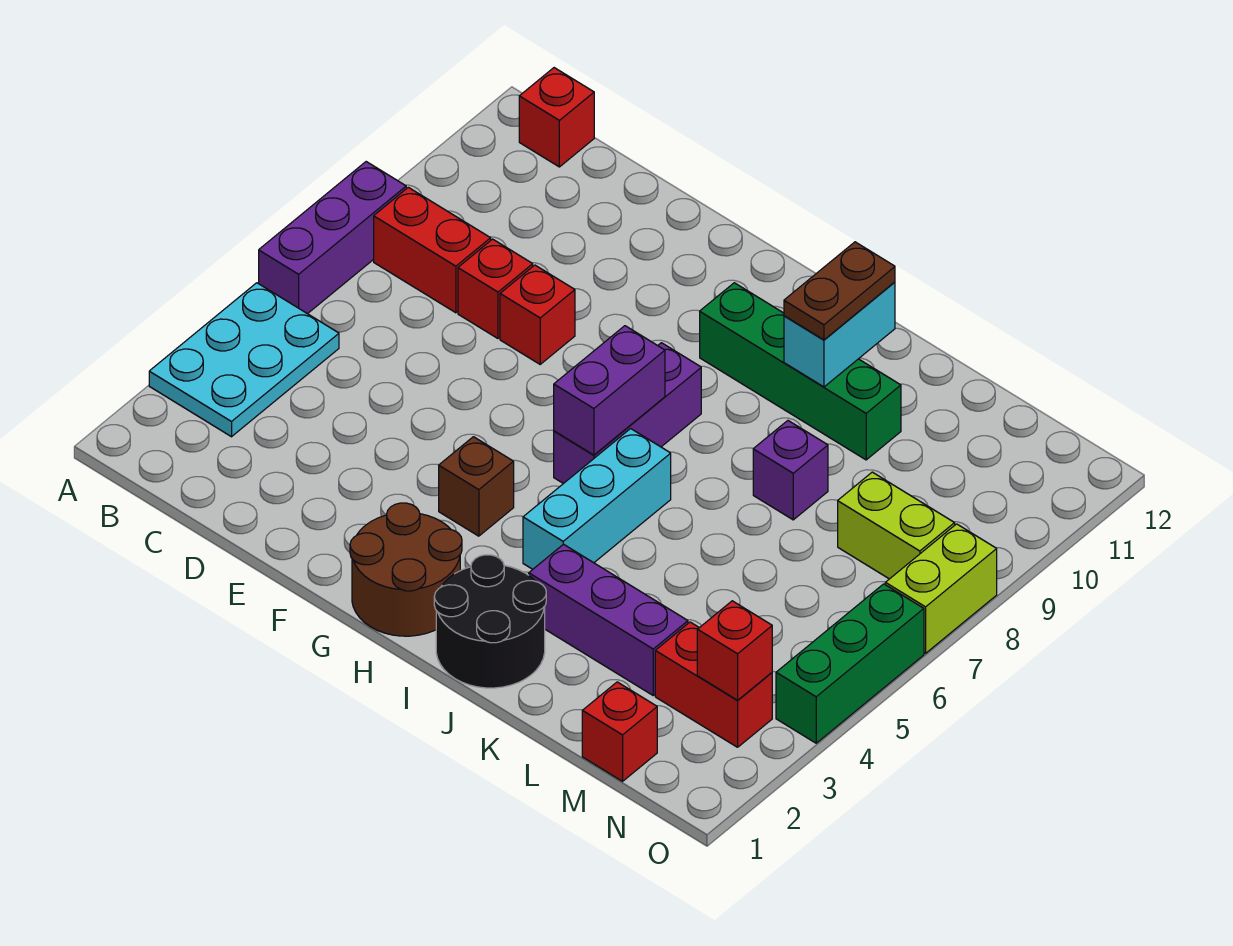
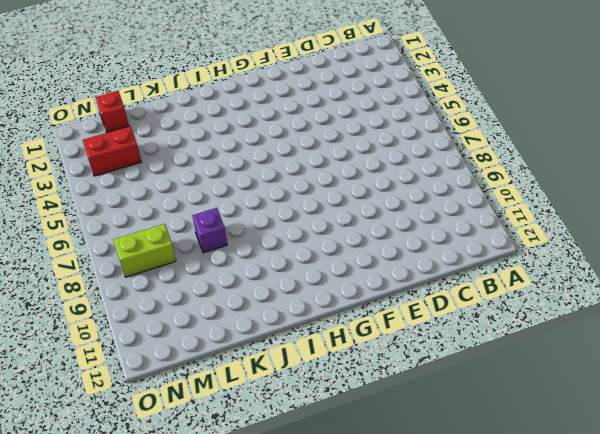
none -> cyan plate A3:B5 level 1
none -> purple brick A6:A8 level 1
none -> red brick B8:C8 level 1

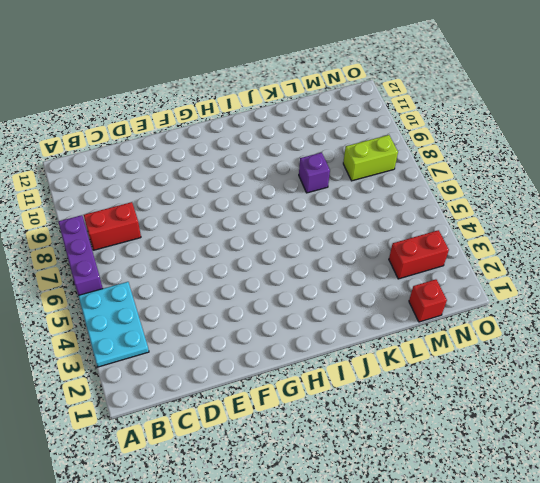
none -> red brick B12 level 1
none -> red brick D8 level 1
none -> red brick E8 level 1

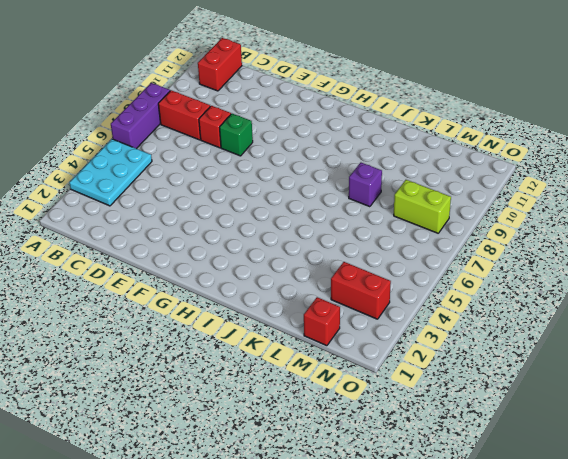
red brick B11:B12 level 1 -> red brick B12 level 1
green brick E8 level 1 -> red brick E8 level 1
none -> brown round brick G1:H2 level 1
none -> brown brick G4 level 1
none -> purple brick H6:H8 level 1

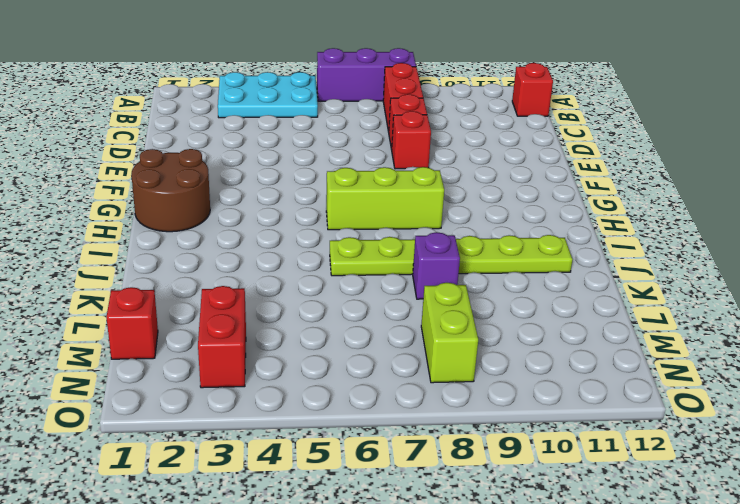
lime brick H6:H8 level 1 -> purple brick H6:H8 level 1
lime plate J6:J11 level 1 -> green brick H10:K10 level 1
none -> brown brick G4 level 1
none -> black round brick I1:J2 level 1
none -> cyan brick I4:I6 level 1

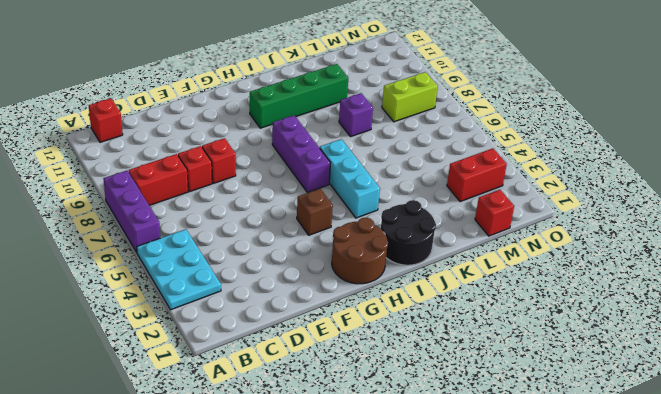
none -> purple brick J3:L3 level 1
none -> green brick O4:O6 level 1
none -> lime brick O7:O8 level 1

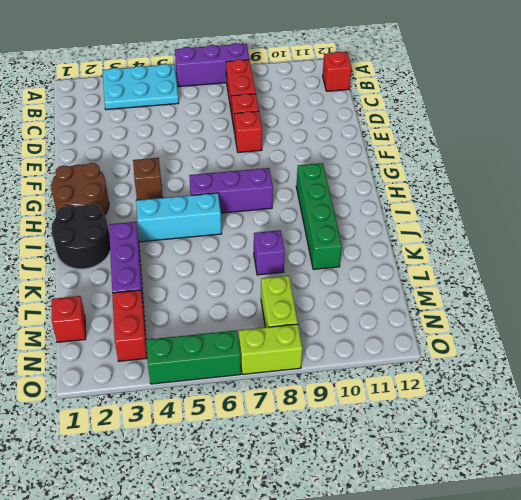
none -> purple brick H6:H7 level 2
none -> cyan brick J10:J11 level 2
none -> red brick N3 level 2

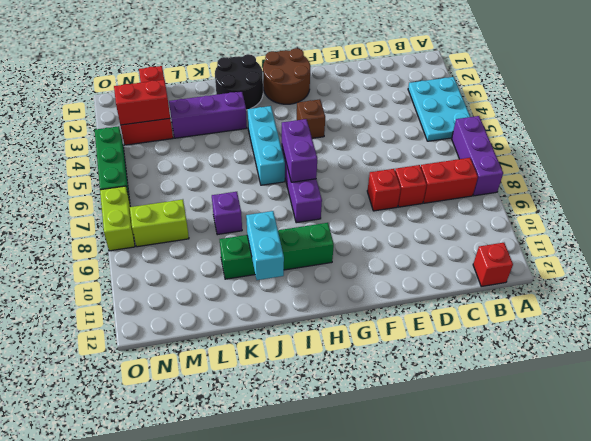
red brick M3:N3 level 2 -> red brick N3 level 2
none -> brown plate J10:J11 level 3

